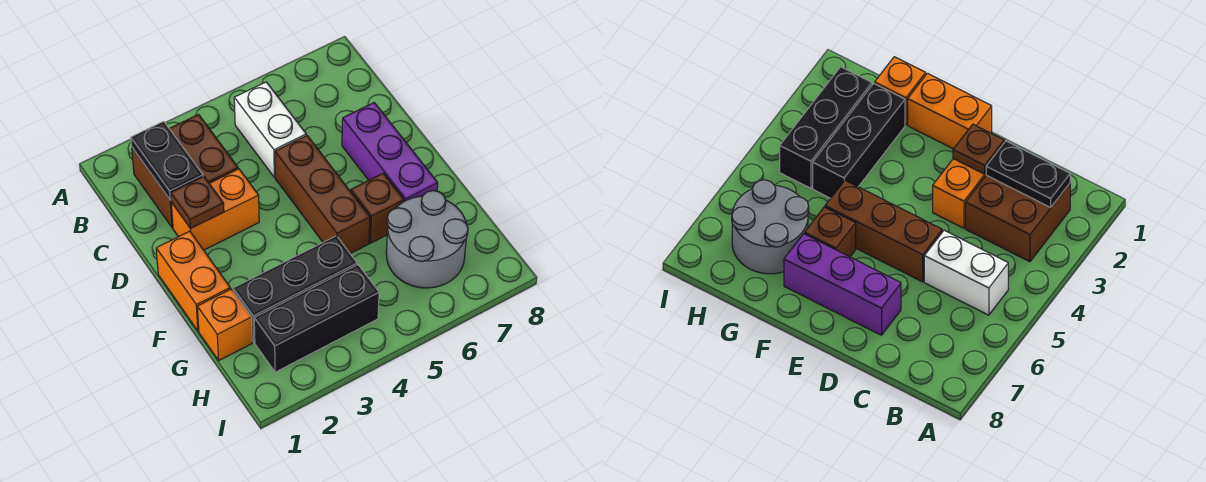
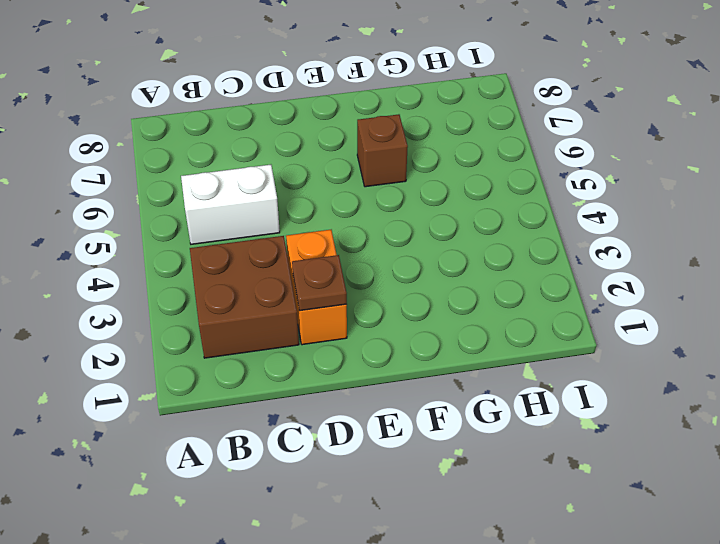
none -> brown brick D5:F5 level 1
none -> purple brick D7:F7 level 1
none -> orange brick E1:F1 level 1

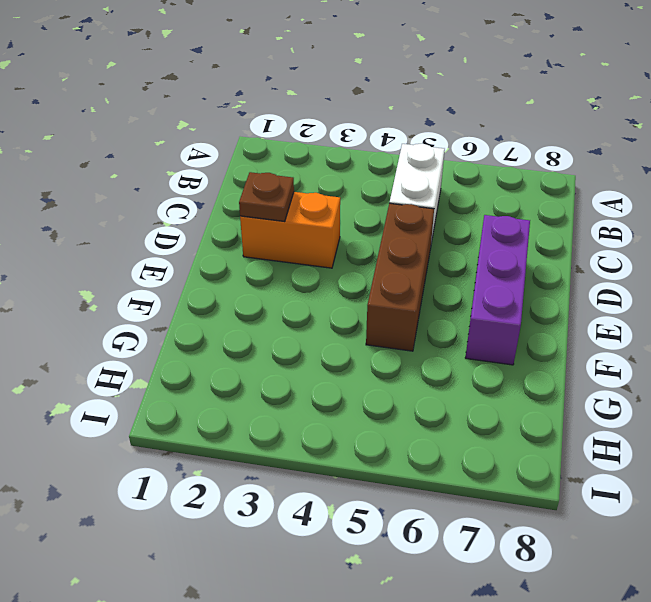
none -> brown brick B2:C3 level 1
none -> orange brick E1:F1 level 1
none -> brown brick F6 level 1

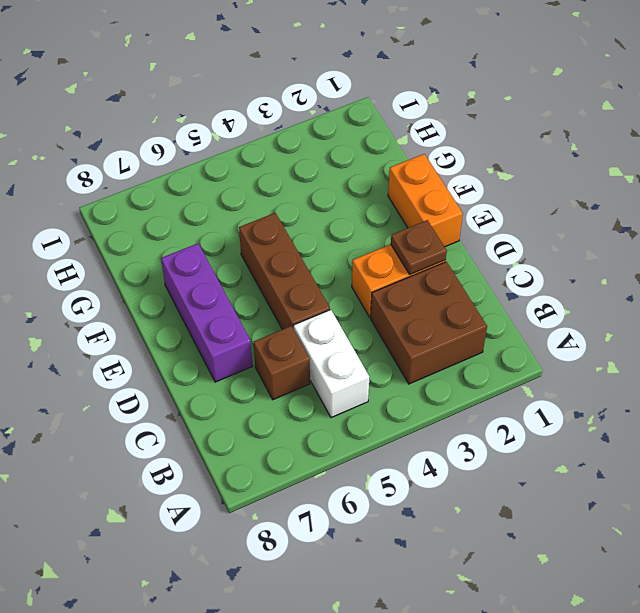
brown brick C6 level 1 -> brown brick F6 level 1
none -> orange brick G1 level 1
none -> black brick G2:G4 level 1
none -> grey round brick G6:H7 level 1

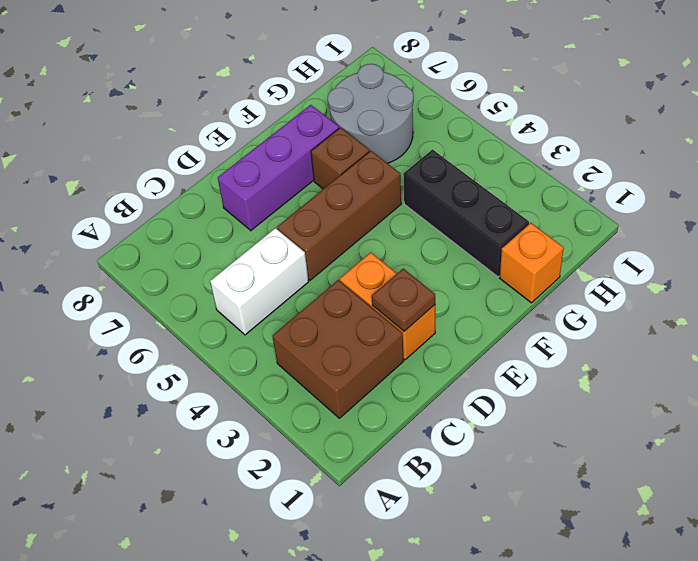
none -> orange brick E1:F1 level 1
none -> black brick H2:H4 level 1
none -> black plate B2:C2 level 2

